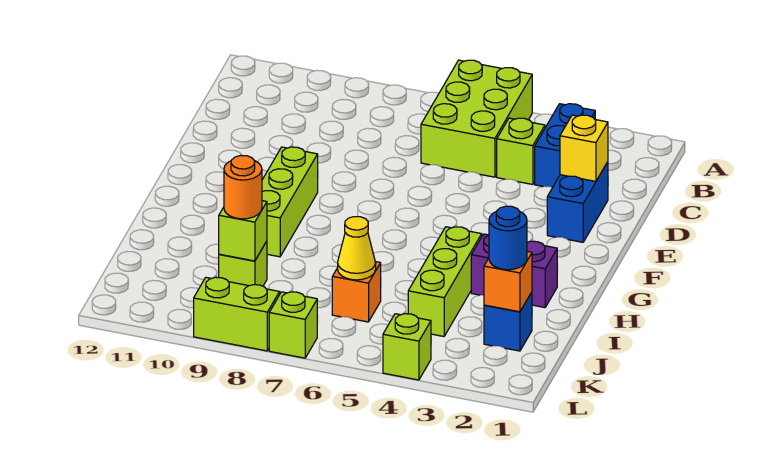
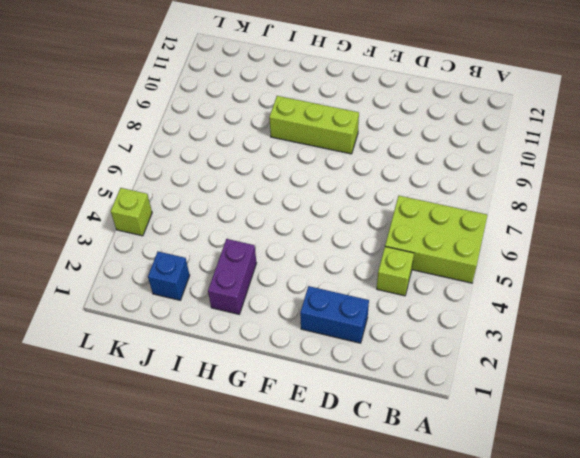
none -> blue brick B3:C3 level 1
none -> lime brick H4:J4 level 1
none -> orange brick J6 level 1

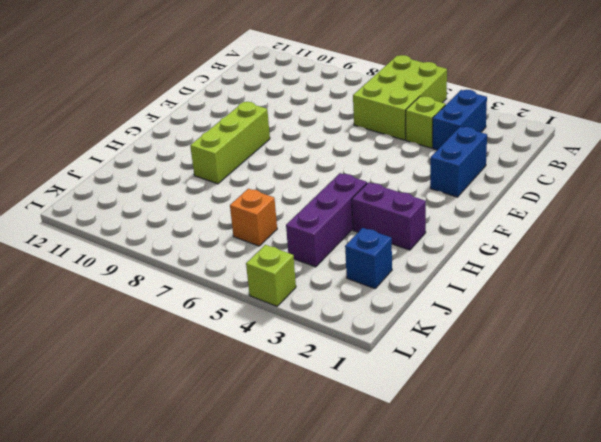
purple brick H4:J4 level 1 -> lime brick H4:J4 level 1
none -> lime brick J9 level 1
none -> lime brick L7 level 1
none -> lime brick L8:L9 level 1

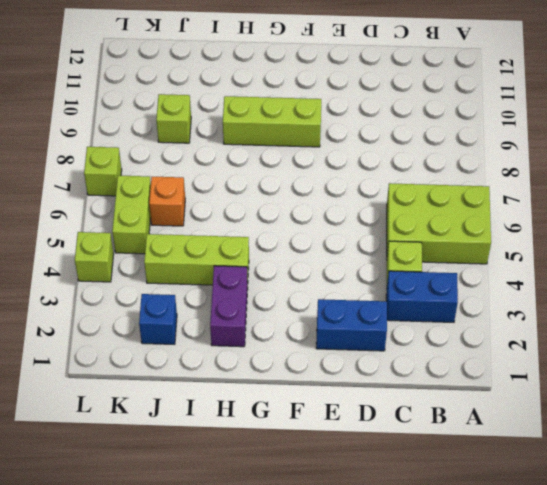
lime brick K5:K6 level 1 -> lime brick L8:L9 level 1
none -> yellow brick D2 level 2
none -> orange brick J2 level 2
none -> yellow cone J6 level 2

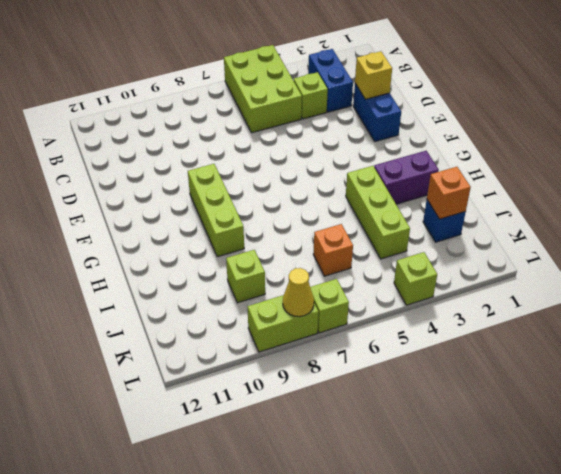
yellow cone L8 level 2 -> yellow cone J6 level 2
none -> lime brick J9 level 2
none -> blue round brick J2 level 3
none -> orange round brick J9 level 3

